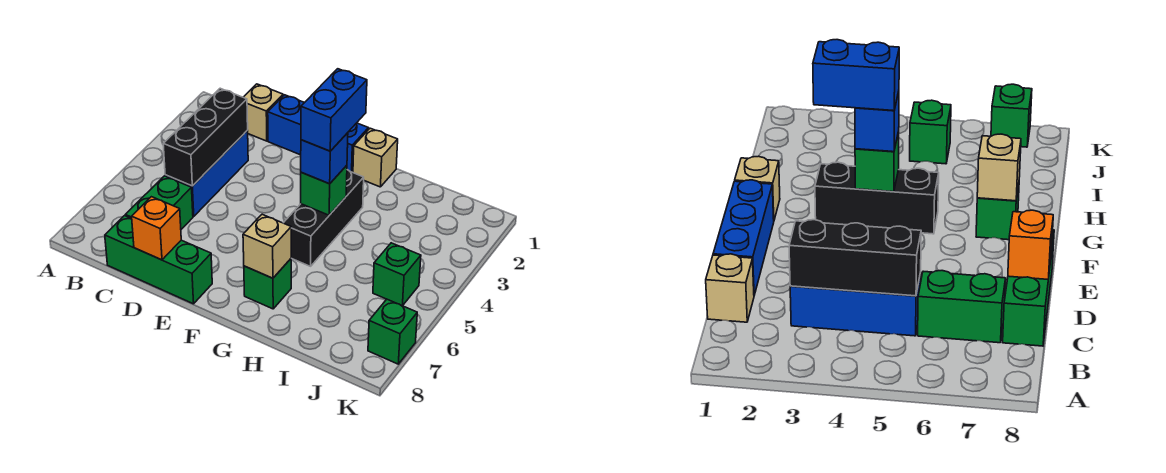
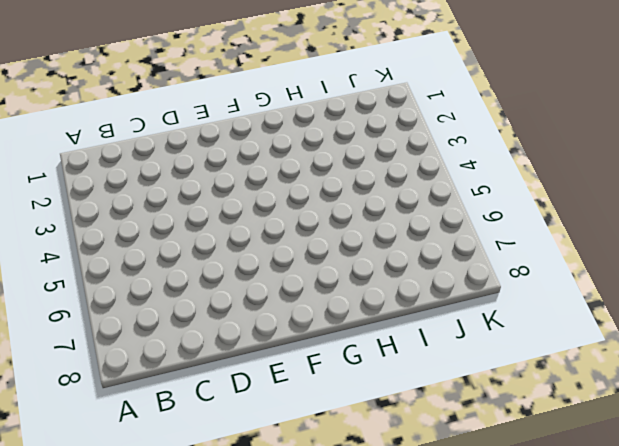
none -> tan brick C1 level 1
none -> blue brick C3:C5 level 1
none -> green brick C6:C7 level 1

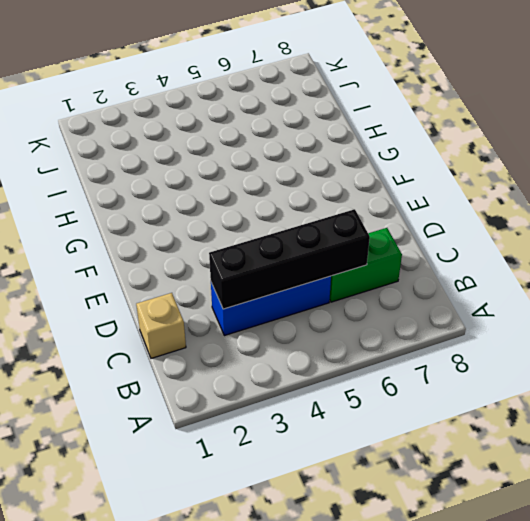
black brick C3:C6 level 2 -> black brick C3:C5 level 2
none -> green brick C8:E8 level 1
none -> blue brick D1:F1 level 1
none -> tan brick G1 level 1

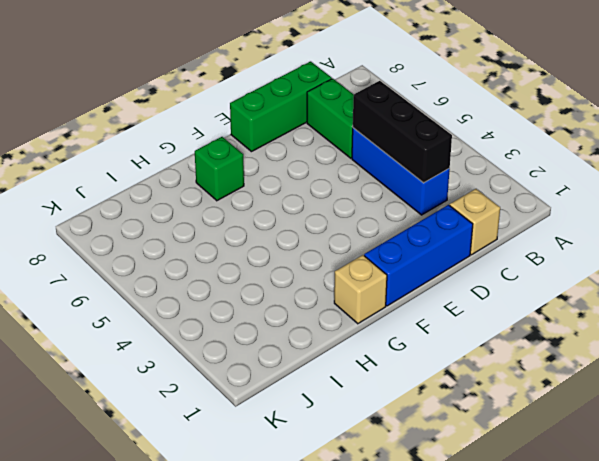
none -> black brick G3:G5 level 1
none -> green brick J5 level 1
none -> green brick K7 level 1

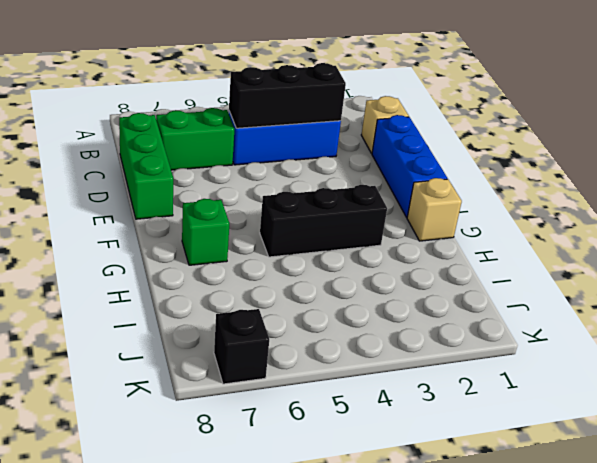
black brick K7 level 1 -> green brick K7 level 1
none -> green brick J5 level 1
none -> orange brick D8 level 2
none -> green brick G4 level 2

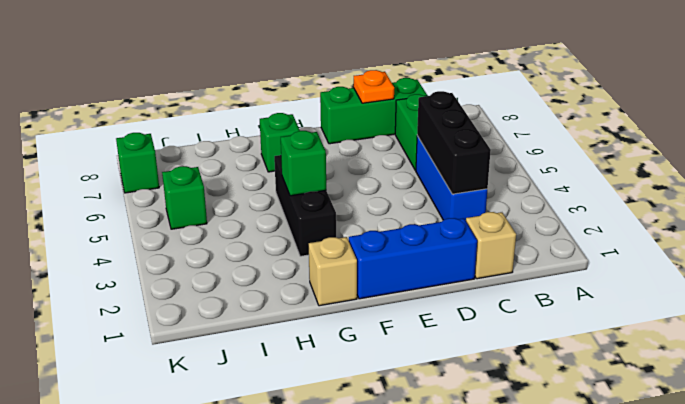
orange plate D8 level 2 -> orange brick D8 level 2
none -> tan brick G7 level 2
none -> blue brick G4 level 3
none -> blue brick G3:G4 level 4

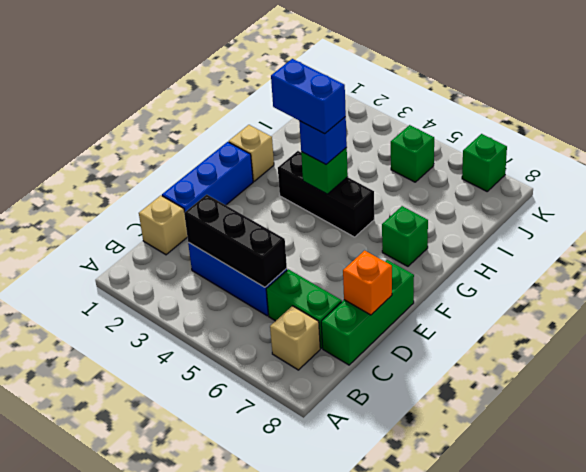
tan brick B7 level 1 -> tan brick G7 level 2

